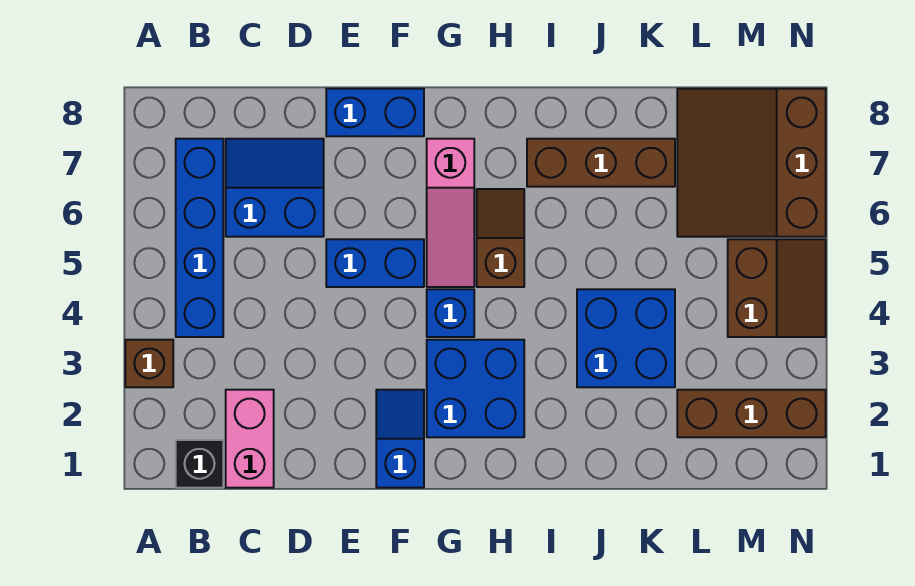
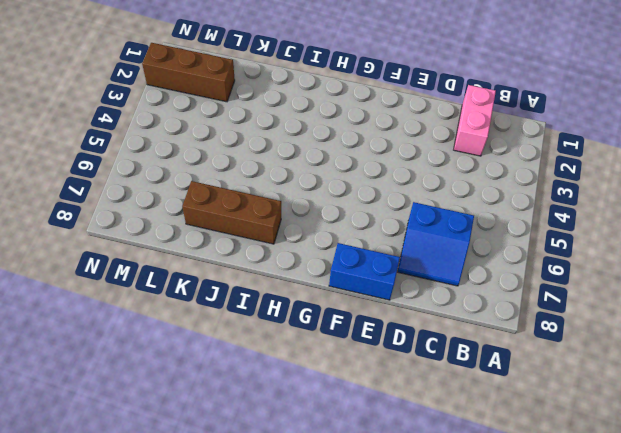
none -> brown brick A3 level 1
none -> black brick B1 level 1
none -> blue brick B4:B7 level 1

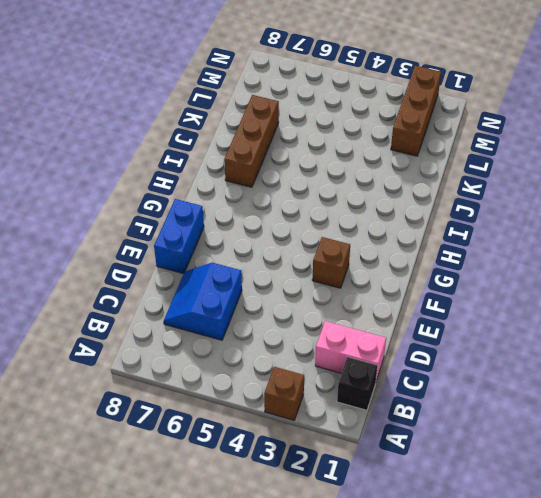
brown brick F3 level 1 -> none
none -> blue brick B4:B7 level 1
none -> blue brick E5:F5 level 1
none -> blue slope F1:F2 level 1 top 1

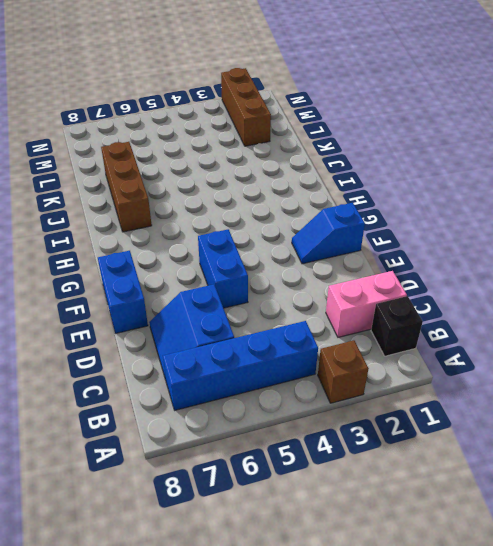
none -> blue brick G2:H3 level 1
none -> blue brick G4 level 1
none -> pink slope G5:G7 level 1 top 7

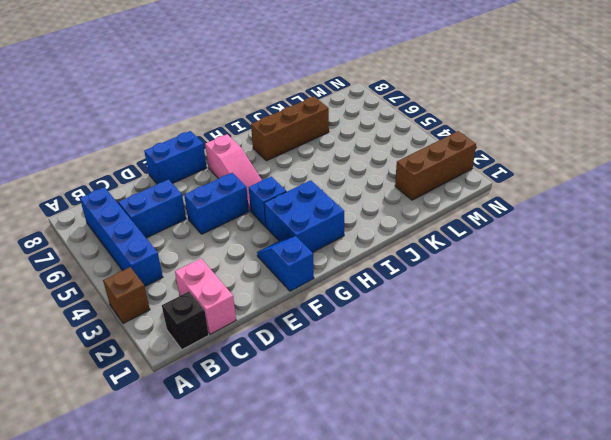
none -> brown slope H5:H6 level 1 top 5
none -> blue brick J3:K4 level 1
none -> brown slope L6:N8 level 1 top N

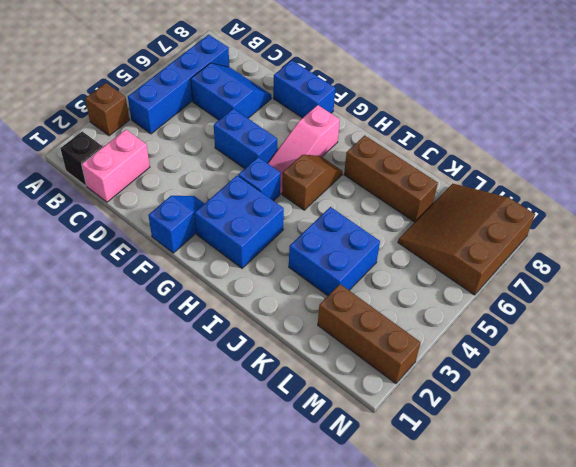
none -> brown slope M4:N5 level 1 top M

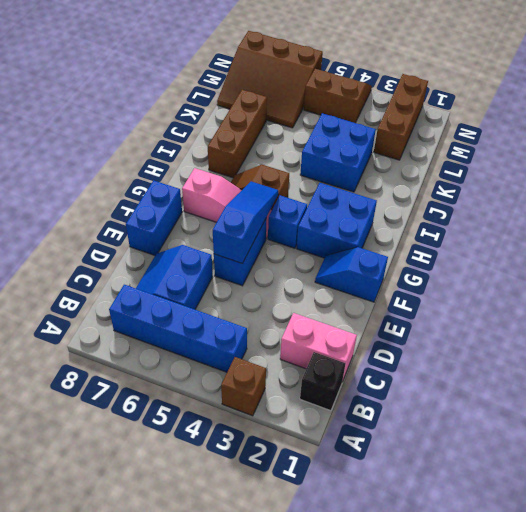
blue slope E5:G5 level 2 top E -> none

